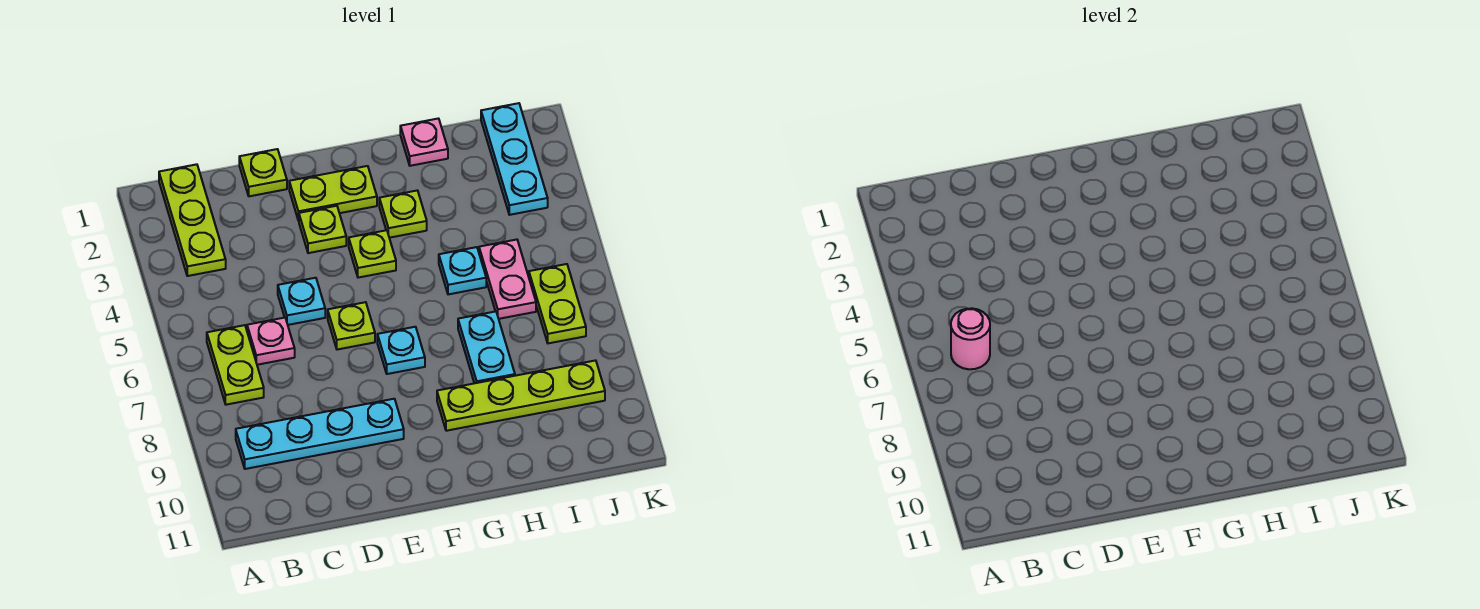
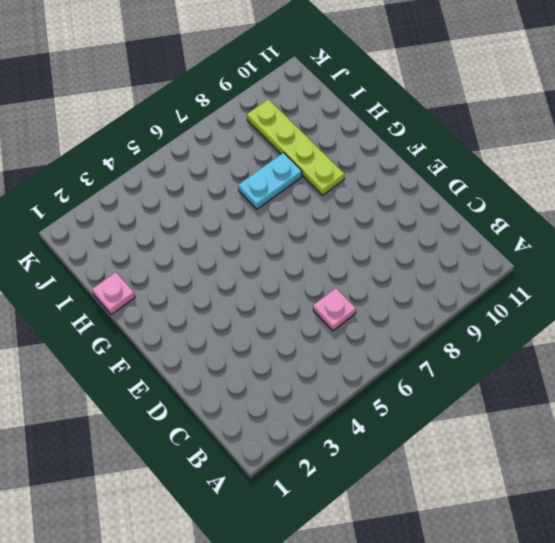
none -> lime plate B1:B3 level 1
none -> lime plate B6:B7 level 1
none -> cyan plate B9:E9 level 1

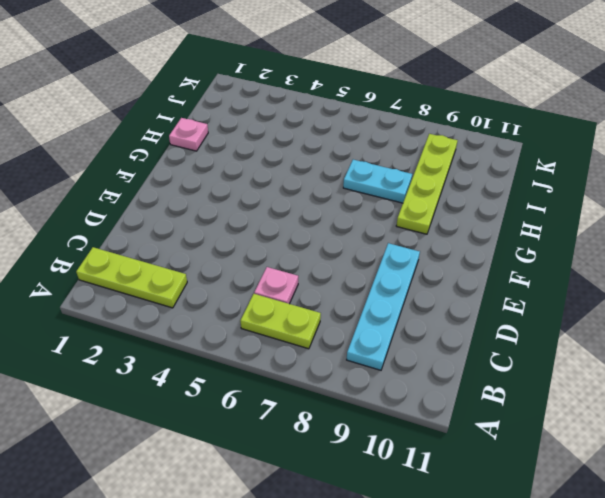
none -> lime plate D1 level 1
none -> cyan plate D5 level 1
none -> lime plate E2:F2 level 1

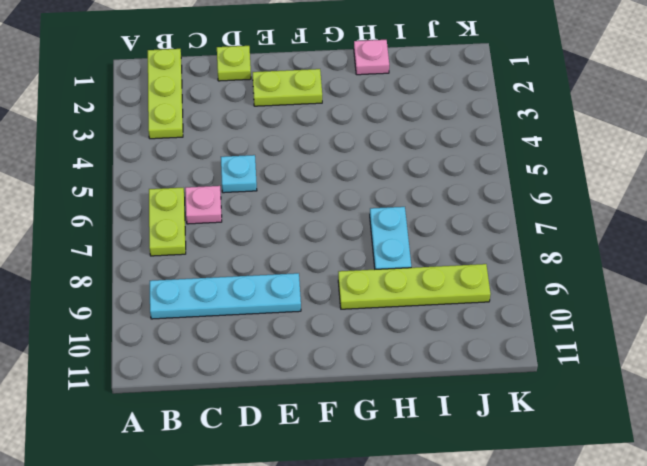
none -> lime plate E3 level 1
none -> lime plate E6 level 1
none -> lime plate F4 level 1

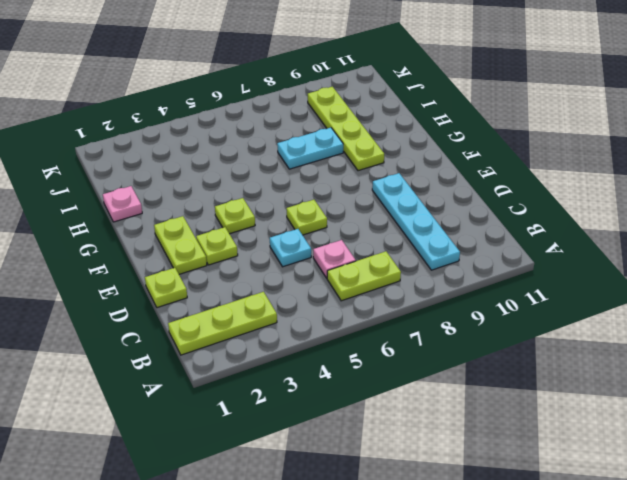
none -> cyan plate F7 level 1
none -> lime plate G3 level 1
none -> cyan plate H5 level 1

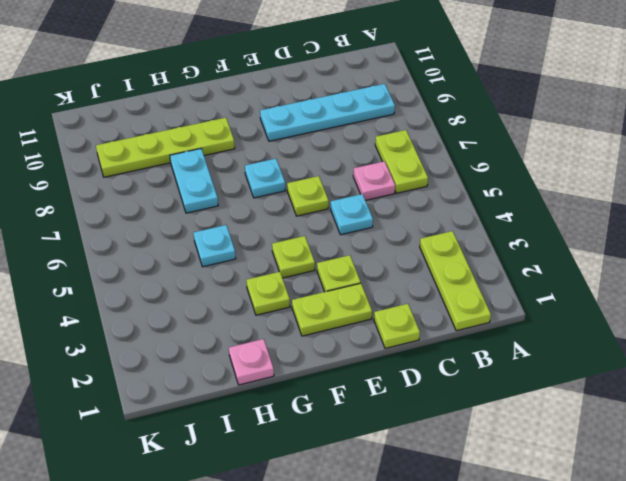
none -> pink plate I5:I6 level 1
none -> cyan plate J1:J3 level 1
none -> lime plate J6:J7 level 1

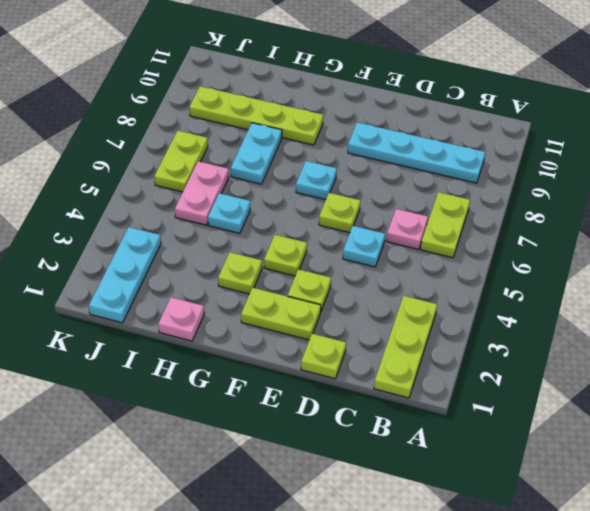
none -> pink round brick B6 level 2

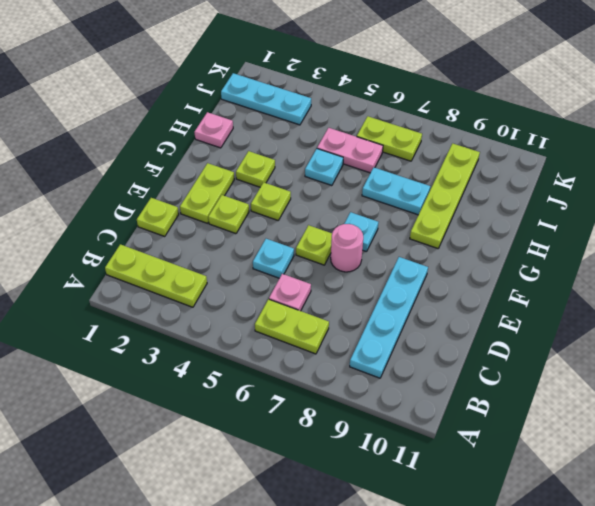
pink round brick E7 level 1 -> pink round brick B6 level 2

